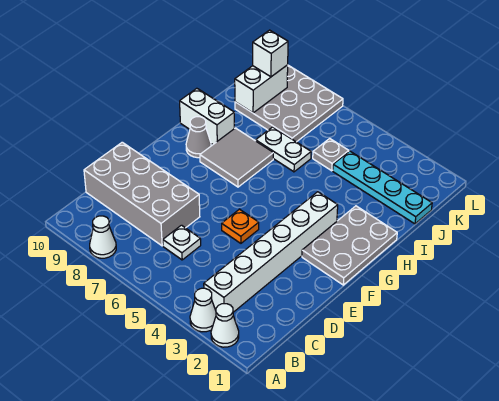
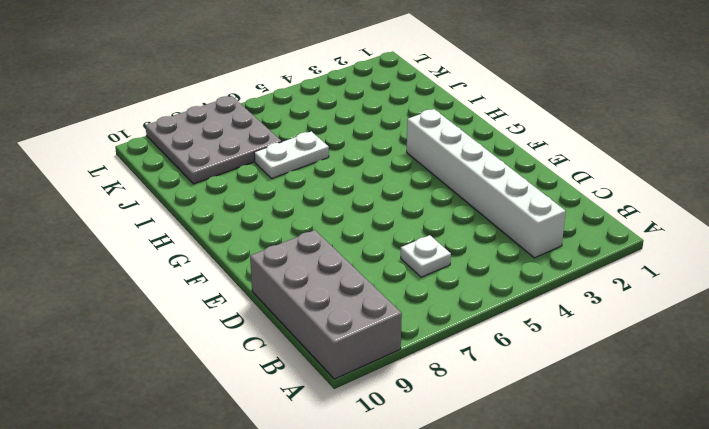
grey brick A9:D10 level 1 -> grey brick C7:D10 level 1
none -> white cone A2 level 1
none -> white cone A3 level 1
none -> white cone A8 level 1

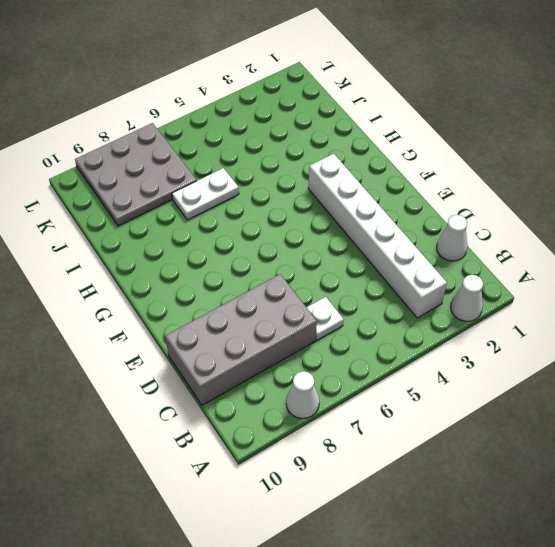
white cone C1 level 1 -> white cone A3 level 1
none -> orange plate E5 level 1
none -> grey plate F1:H2 level 1
none -> grey tile G7:H8 level 1

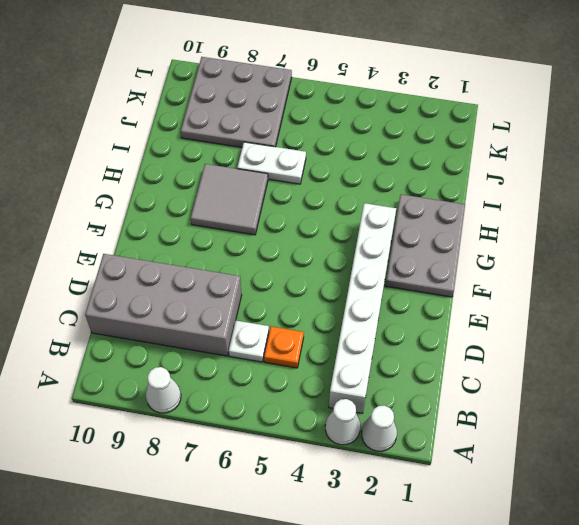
orange plate C5 level 1 -> orange plate E5 level 1
none -> grey cone G9 level 1
none -> white brick H9:H10 level 1
none -> cyan plate J1:J4 level 1

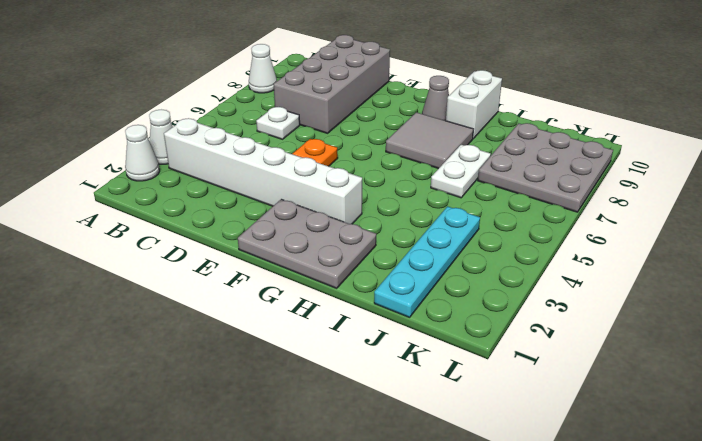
none -> grey plate J5 level 1
none -> white brick J9:K9 level 2
none -> white brick K9 level 3

